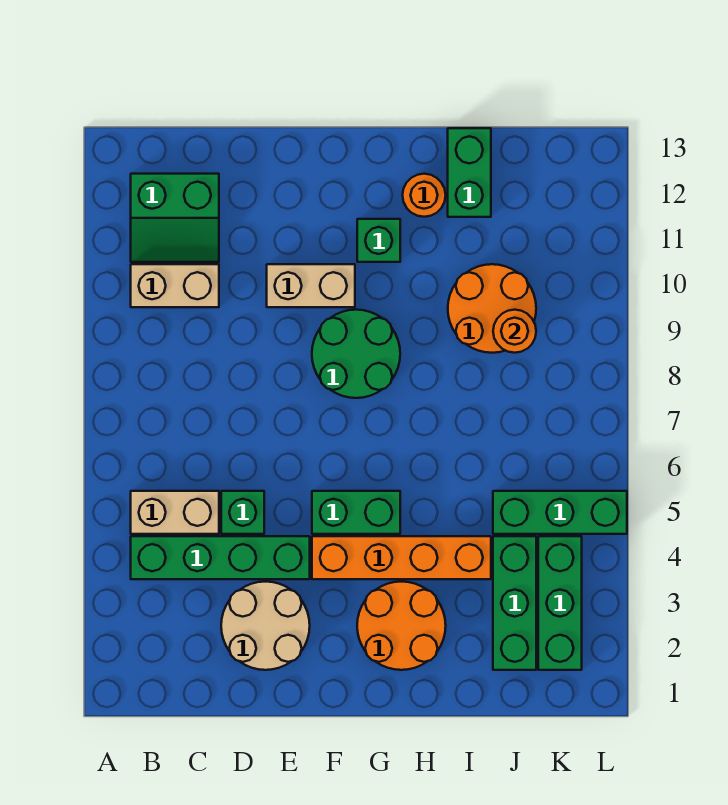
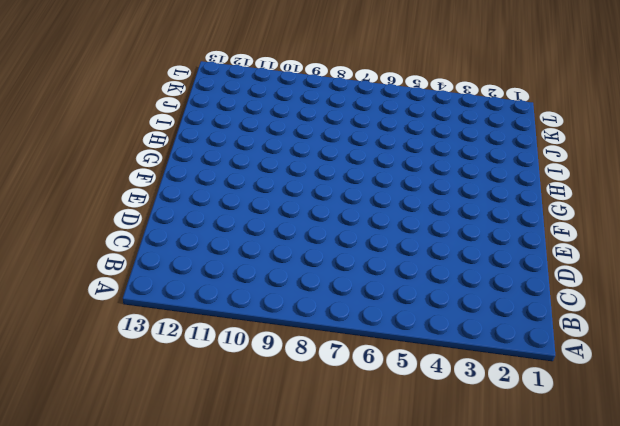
none -> green brick B4:E4 level 1
none -> tan brick B5:C5 level 1
none -> tan brick B10:C10 level 1

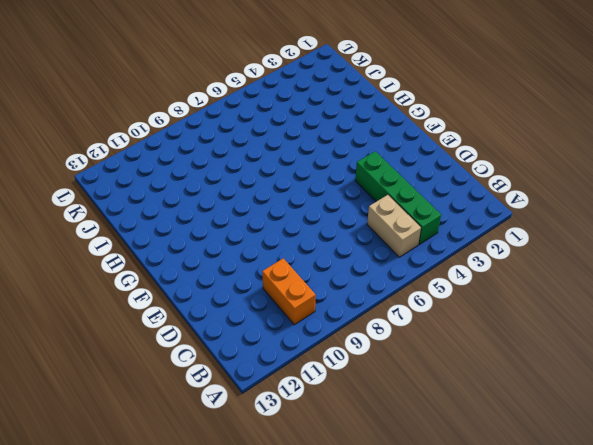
orange brick B10:C10 level 1 -> tan brick B10:C10 level 1
none -> green slope B11:C12 level 1 top 12
none -> tan round brick D2:E3 level 1
none -> green brick D5 level 1

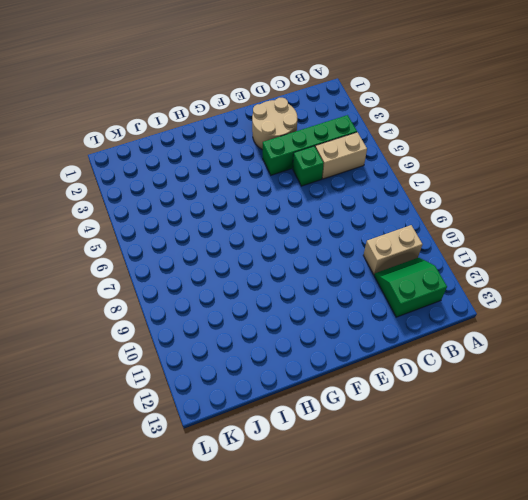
none -> tan brick E10:F10 level 1
none -> orange brick F4:I4 level 1
none -> green brick F5:G5 level 1

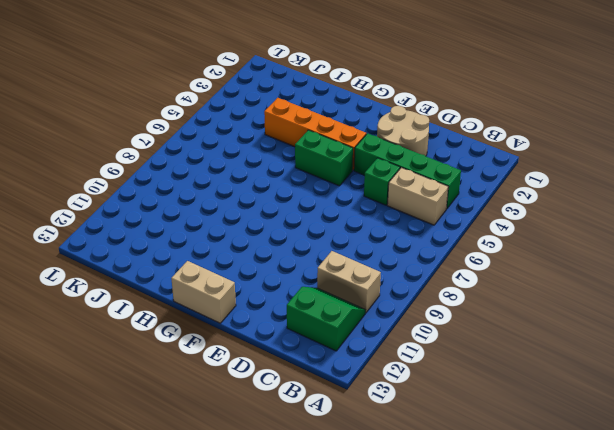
tan brick F13:G13 level 1 -> tan brick E10:F10 level 1
none -> green round brick F8:G9 level 1
none -> orange round brick G2:H3 level 1
none -> green brick G11 level 1

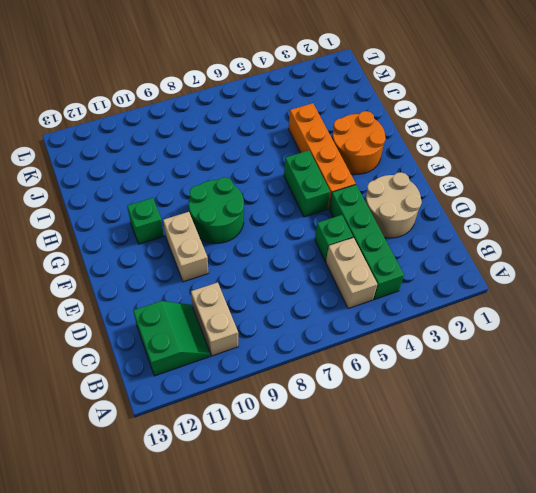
none -> orange round brick H12 level 1
none -> orange round brick I9:J10 level 1
none -> green brick I12:I13 level 1

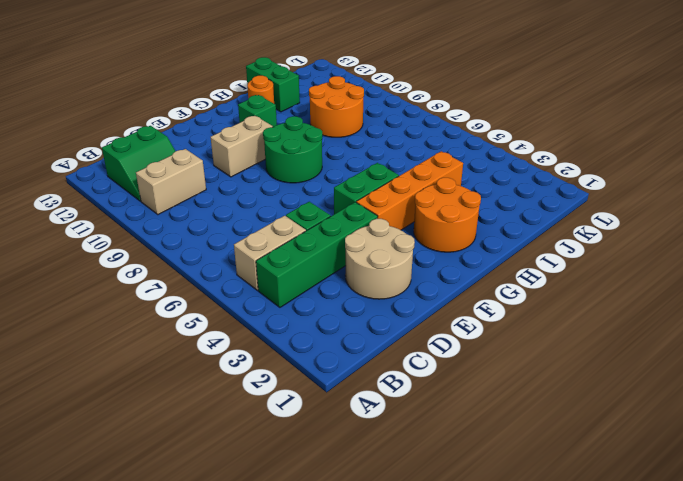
none -> green brick J2:J4 level 1
none -> green brick J5:L5 level 1
none -> green brick K2:K4 level 1

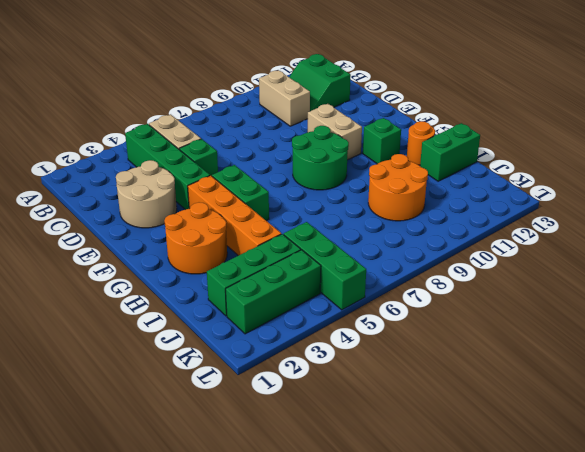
none -> orange round brick J9 level 2

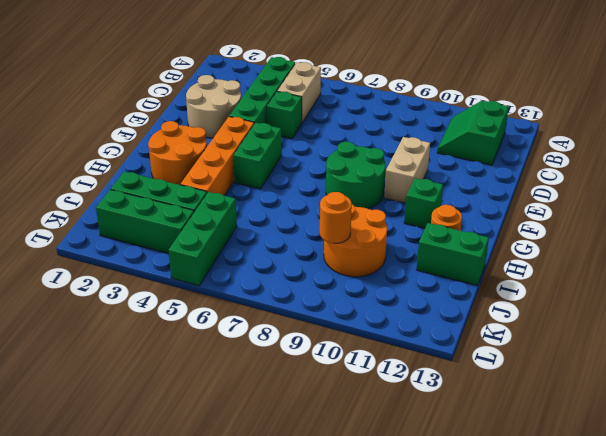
none -> tan brick B10:C10 level 1

